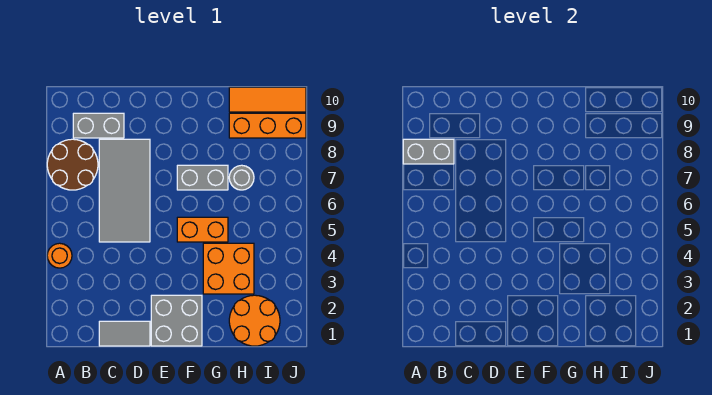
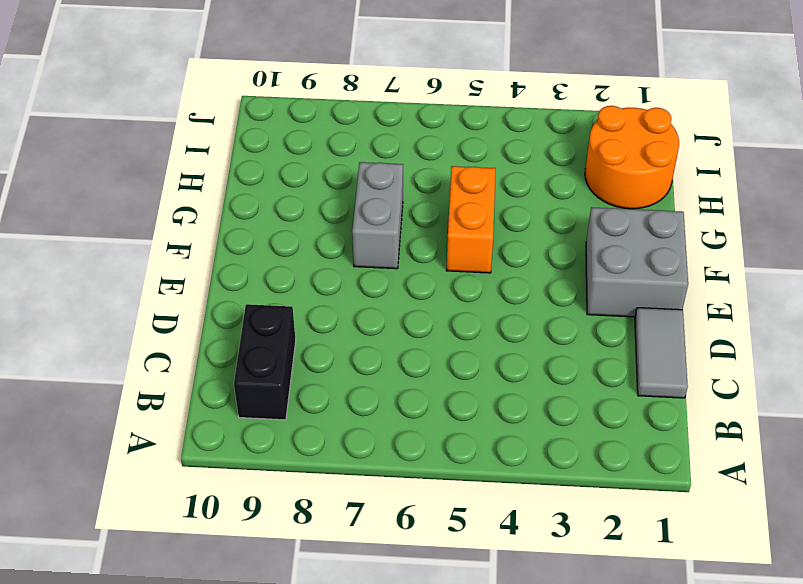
black brick B9:C9 level 1 -> grey brick B9:C9 level 1
none -> orange round brick A4 level 1
none -> brown round brick A7:B8 level 1
none -> grey tile C5:D8 level 1

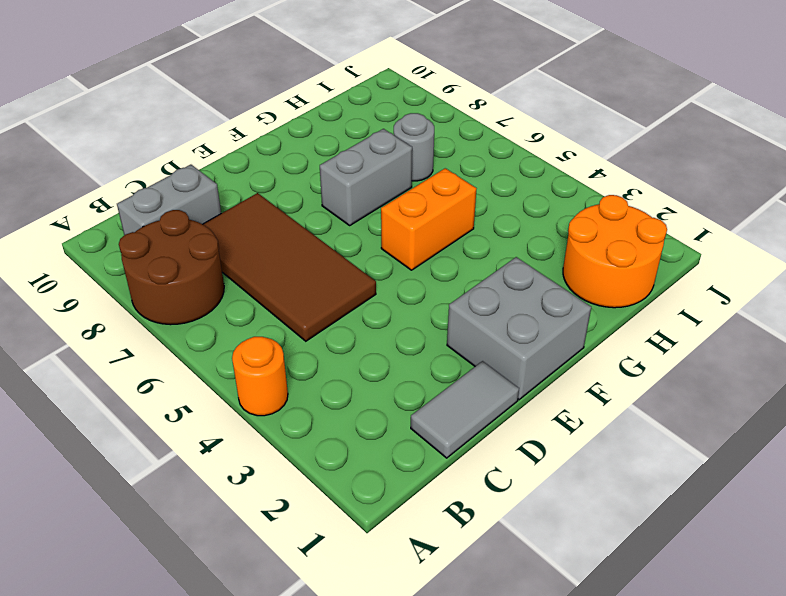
brown tile C5:D8 level 1 -> grey tile C5:D8 level 1
none -> orange brick G3:H4 level 1
none -> orange brick H9:J9 level 1
none -> orange tile H10:J10 level 1

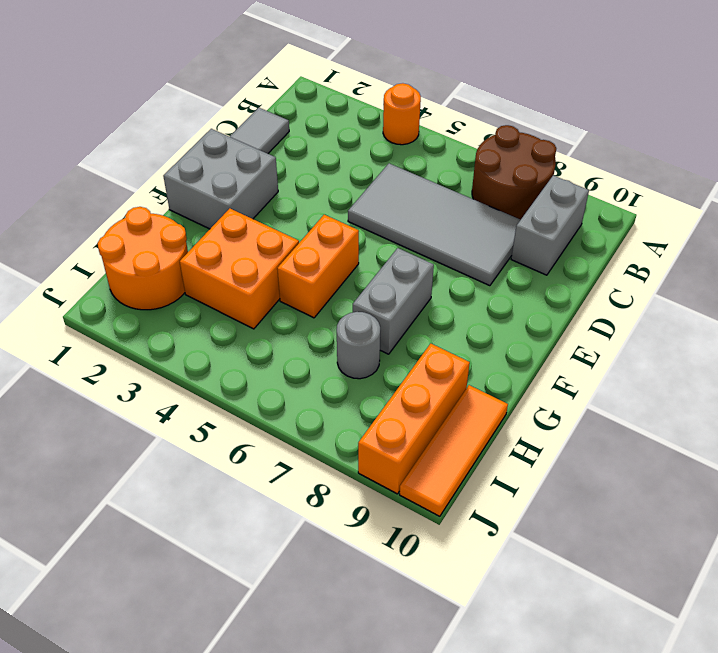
none -> grey brick A8:B8 level 2

